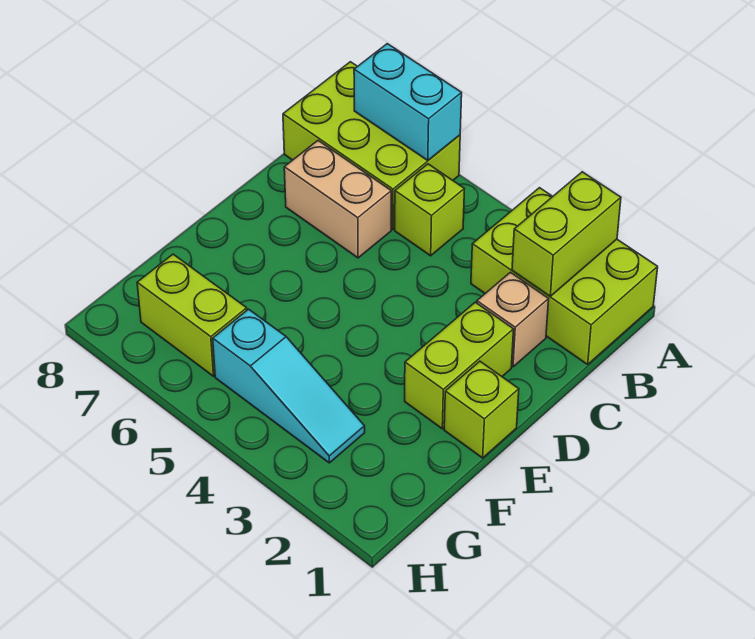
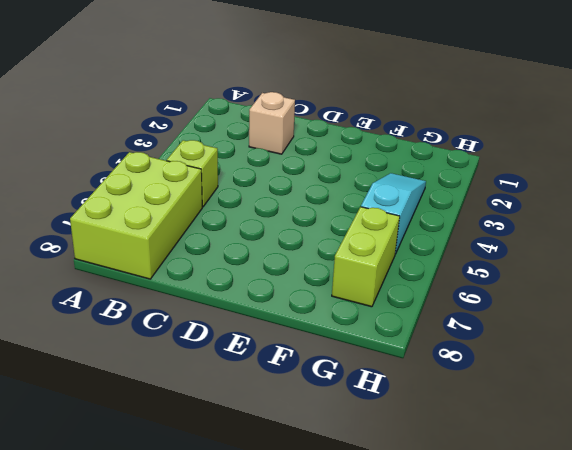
none -> lime brick A1:B3 level 1
none -> tan brick C6:C7 level 1

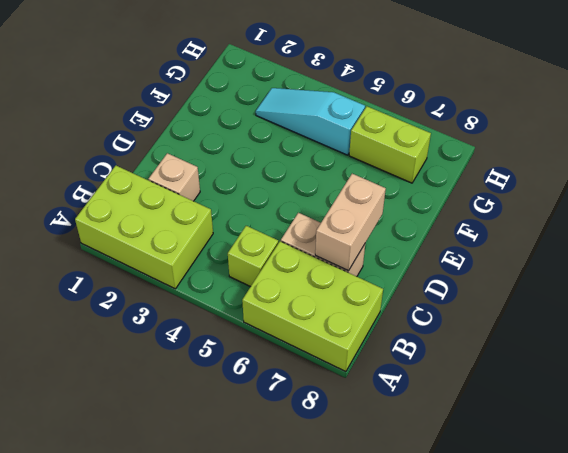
tan brick C7:D7 level 2 -> none
none -> lime brick D2:E2 level 1
none -> lime brick E1 level 1

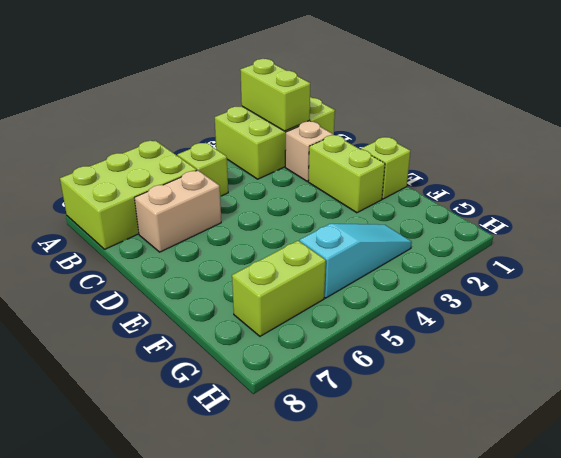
none -> cyan brick A6:A7 level 2

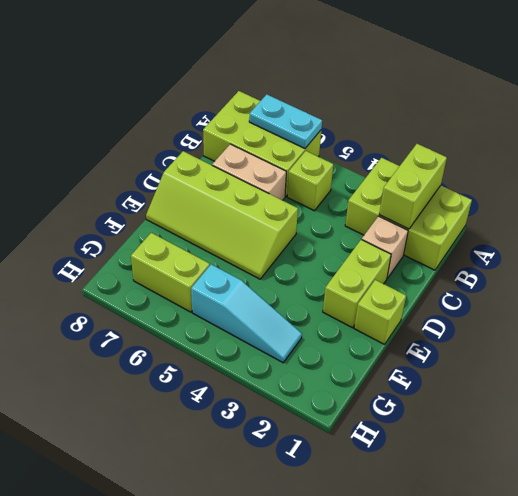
cyan plate A6:A7 level 2 -> cyan brick A6:A7 level 2
lime slope D5:E8 level 1 top D -> none

